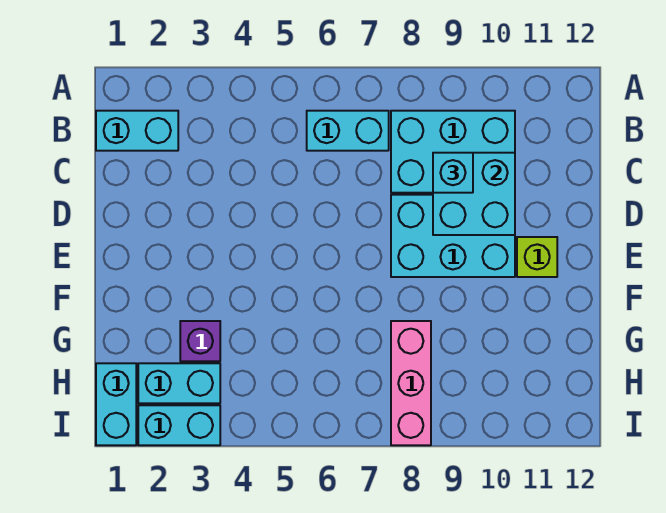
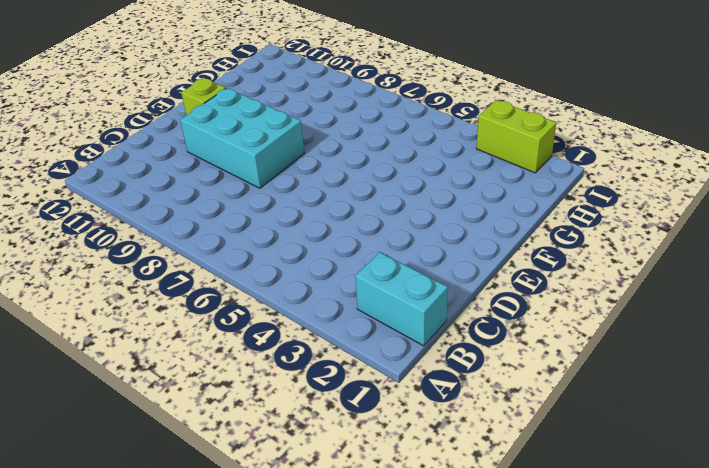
lime brick I2:I3 level 1 -> cyan brick I2:I3 level 1
none -> cyan brick B6:B7 level 1
none -> cyan brick B8:C10 level 1
none -> purple brick G3 level 1

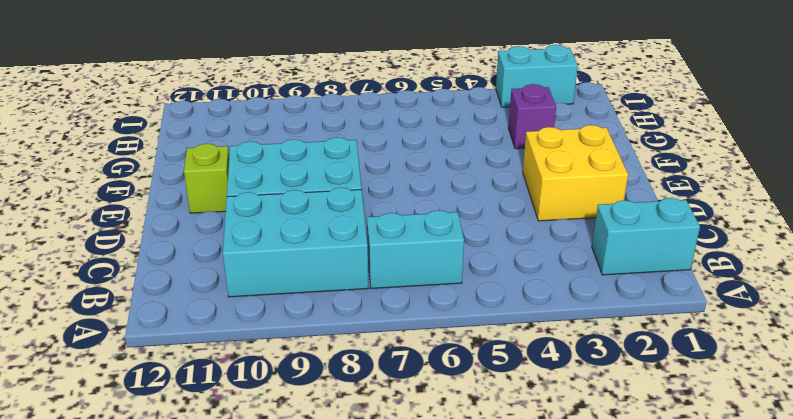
yellow brick D2:E3 level 1 -> none
none -> pink brick G8:I8 level 1
none -> cyan brick H1:I1 level 1
none -> cyan brick H2:H3 level 1

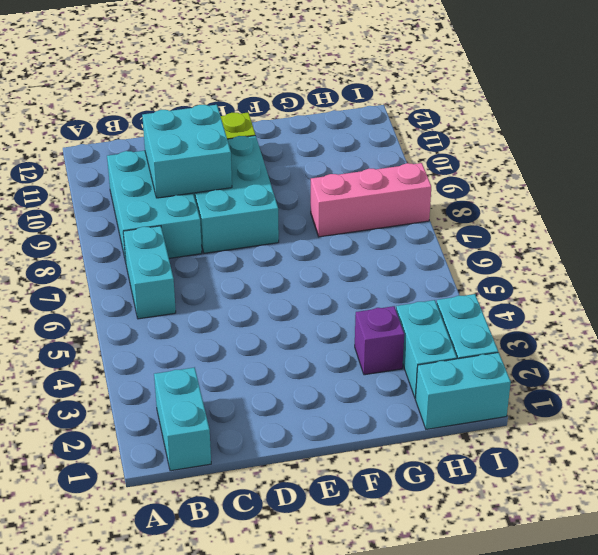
none -> cyan brick C9 level 3

